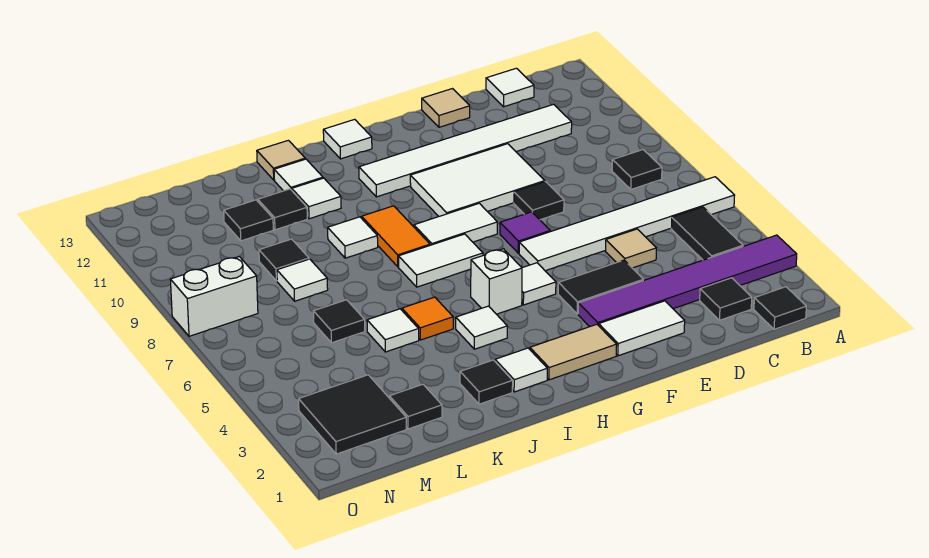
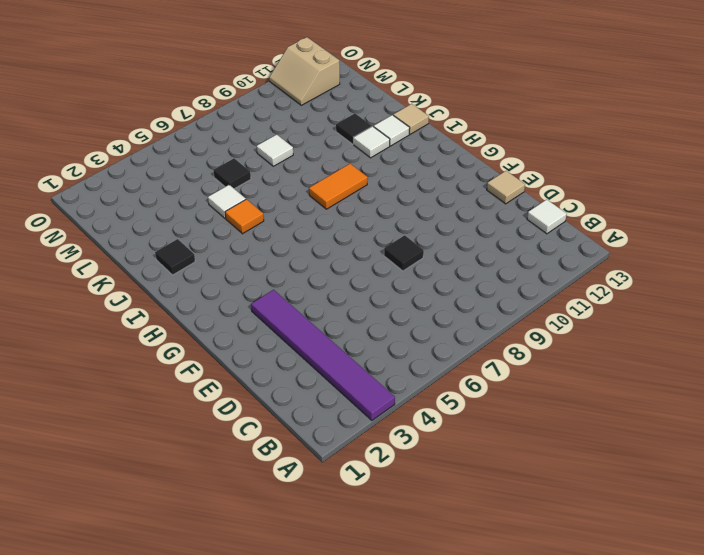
tan slope N11:O12 level 1 top 12 -> none
none -> white tile A6:F6 level 1
none -> black tile B1 level 1
none -> black tile B4:B5 level 1
none -> black tile B8 level 1

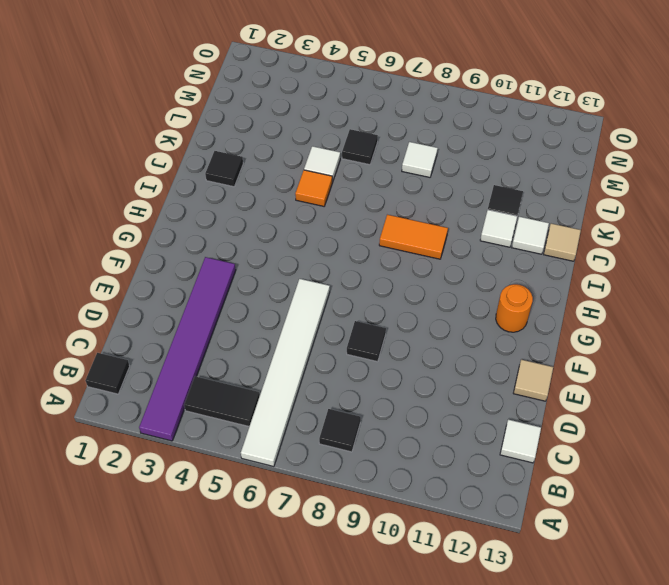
orange round brick G12 level 1 -> none
none -> black tile C2 level 1
none -> white tile C11:H11 level 1
none -> tan tile D5 level 1
none -> white tile E2:F2 level 1

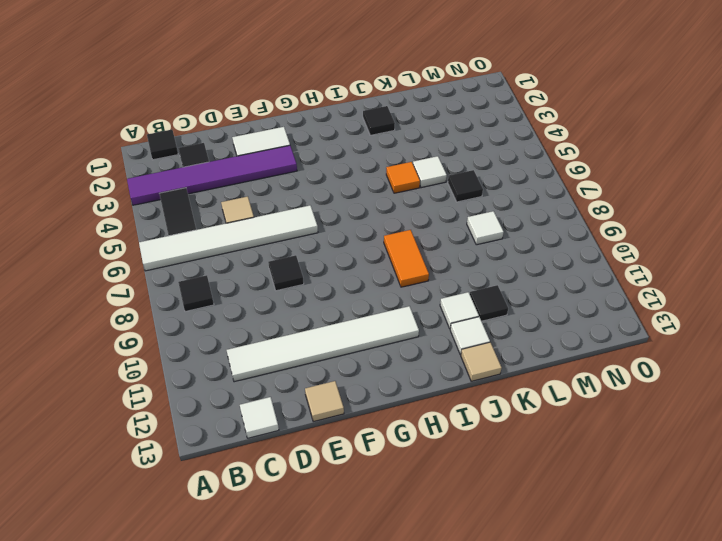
none -> black tile E4:F4 level 1
none -> white tile E9:G10 level 1
none -> purple tile F7 level 1
none -> tan tile G2:H2 level 1

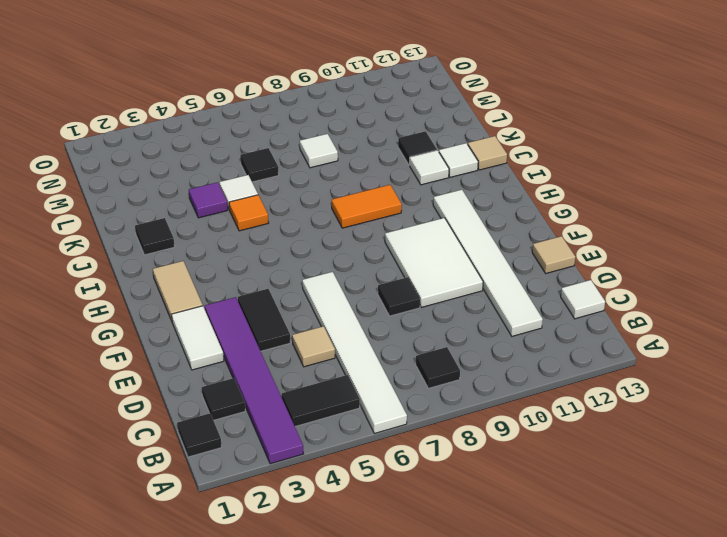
purple tile K4 level 1 -> purple tile F7 level 1
none -> white tile G5 level 1
none -> white tile G8:H8 level 1
none -> white brick H5 level 1
none -> white tile H7:I7 level 1

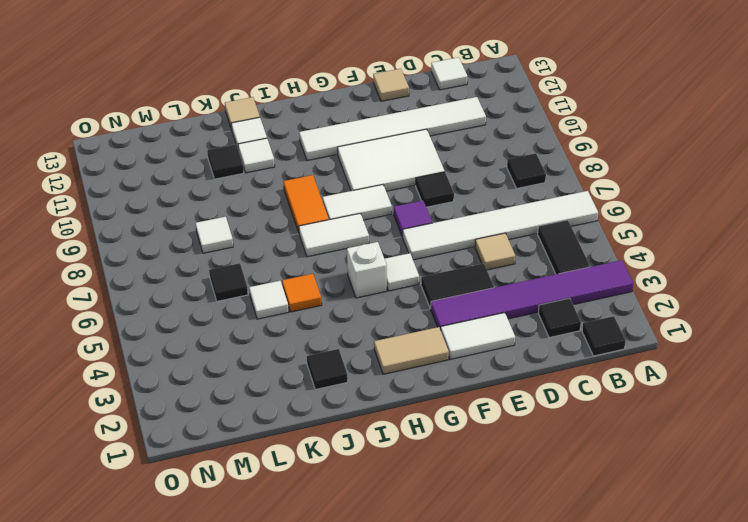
none -> white tile H13 level 1
none -> white tile I2 level 1
none -> white tile I4 level 1
none -> white tile J9 level 1

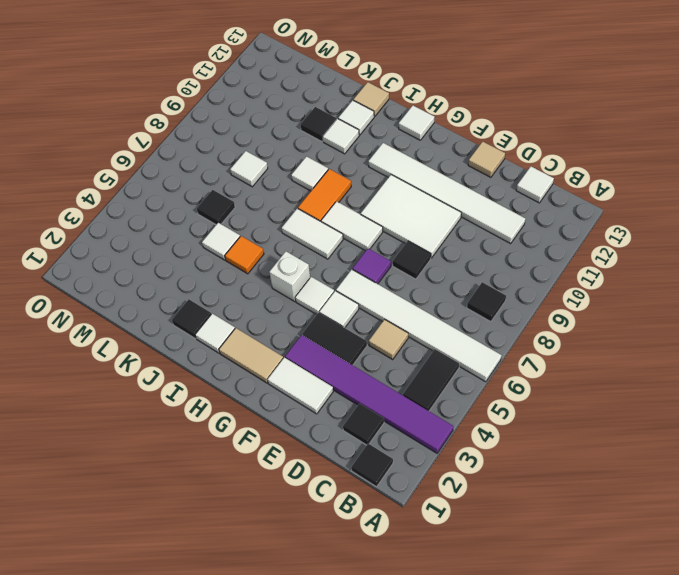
white tile F5 level 1 -> white tile I4 level 1
none -> black tile L2 level 1
none -> black tile L9 level 1
none -> black tile L11 level 1
none -> black tile M2:N3 level 1

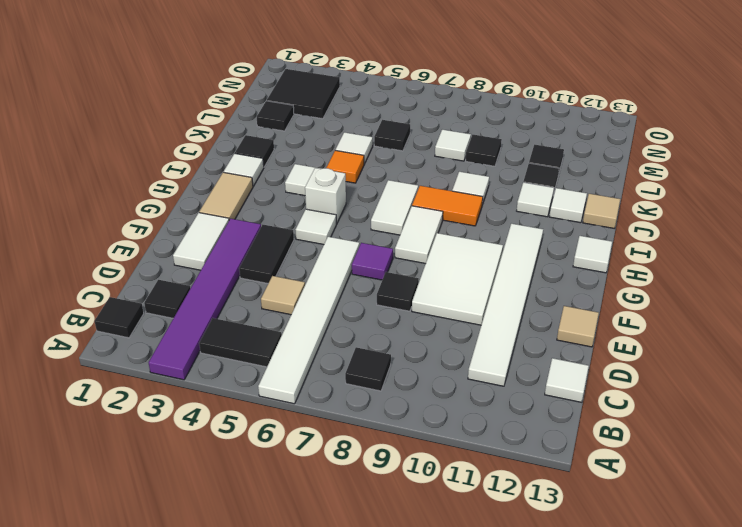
none -> white brick N8:O8 level 1

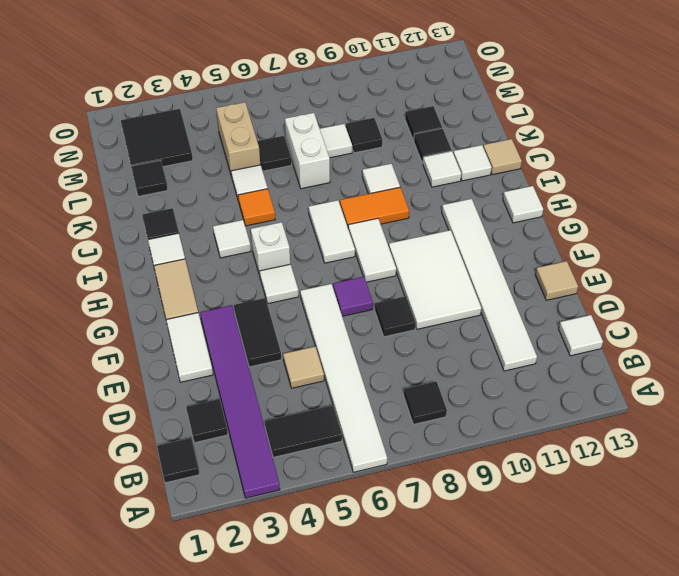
white brick K7:L7 level 1 -> white brick N8:O8 level 1
tan brick L5:M5 level 1 -> none

